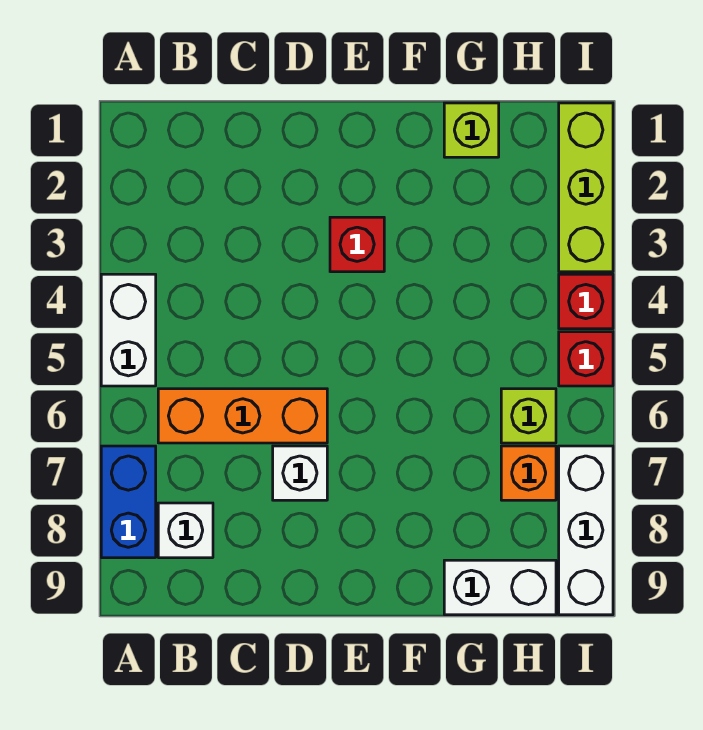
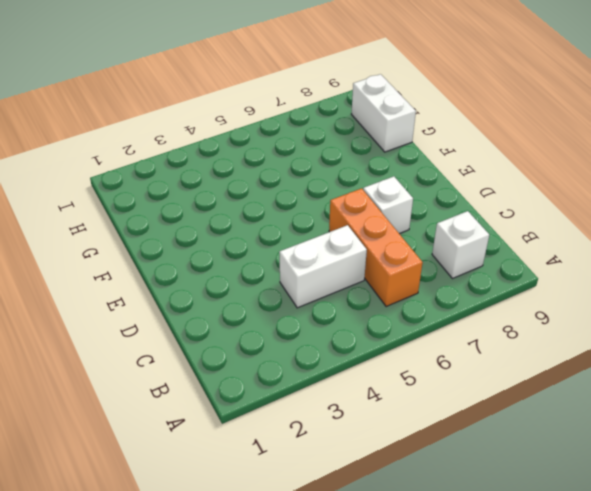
white brick C4:C5 level 1 -> white brick A4:A5 level 1
none -> blue brick A7:A8 level 1
none -> red brick E3 level 1
none -> lime brick G1 level 1

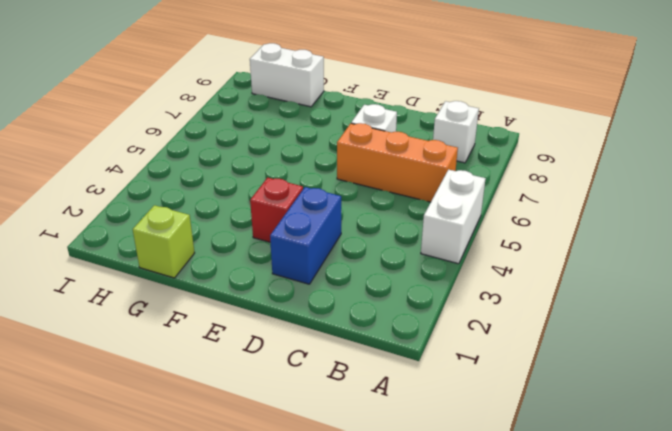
blue brick D2:D3 level 1 -> blue brick A7:A8 level 1
none -> lime brick H6 level 1
none -> orange brick H7 level 1
none -> lime brick I1:I3 level 1

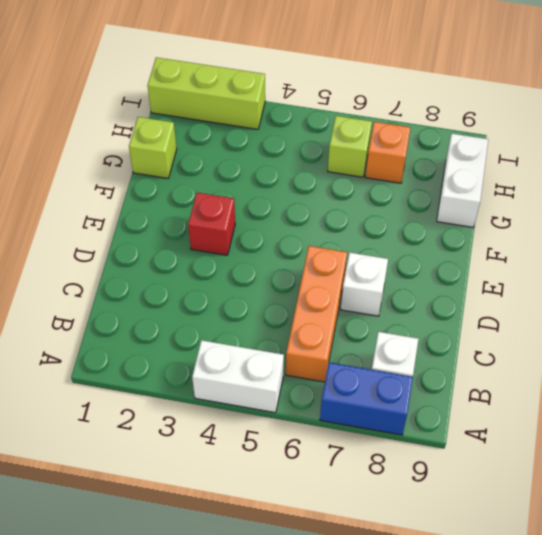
none -> red brick I4 level 1
none -> red brick I5 level 1
none -> white brick I7:I9 level 1

